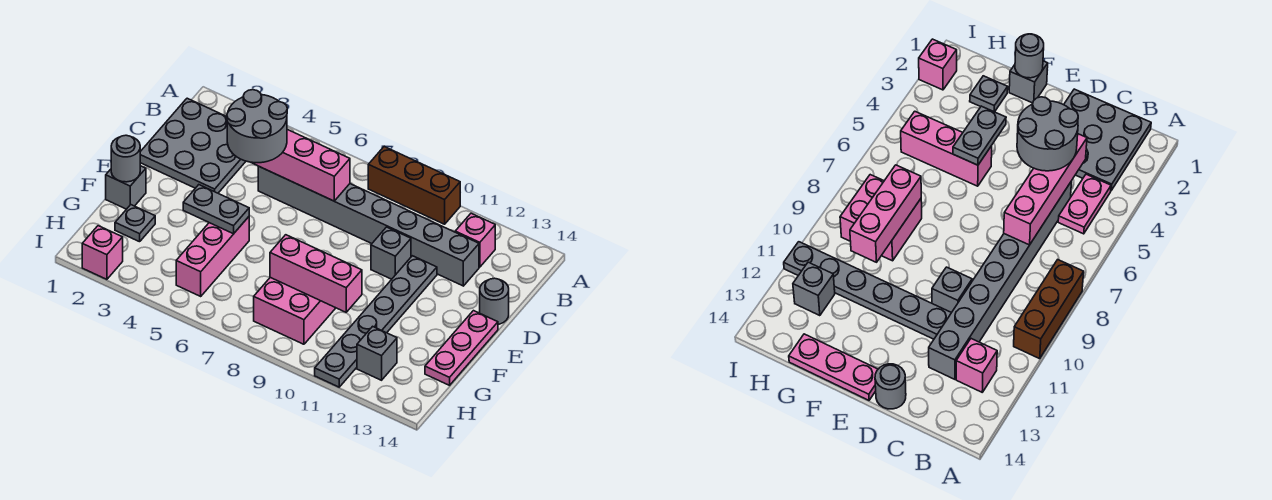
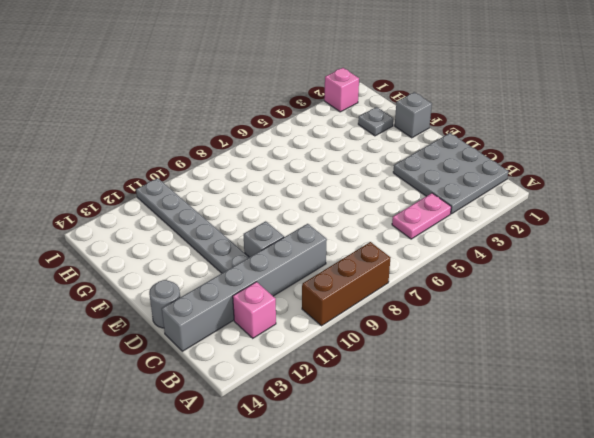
grey brick C9:C14 level 1 -> grey brick C5:C12 level 1
none -> pink plate E14:G14 level 1
none -> pink brick F5:H5 level 1
none -> pink brick G8:H9 level 1

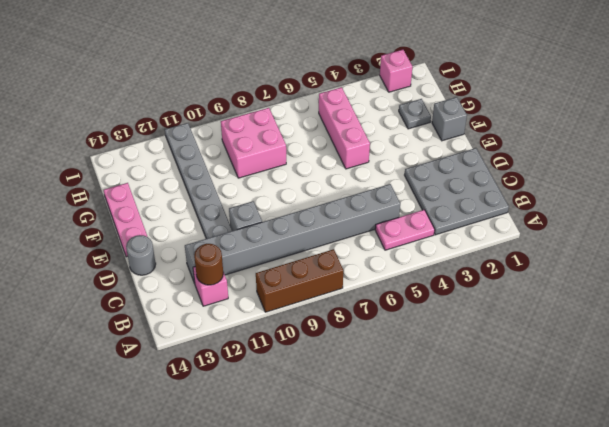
brown round brick B12 level 2 -> none
none -> grey brick H12 level 1
none -> pink brick C4:C7 level 2
none -> grey round brick F1 level 2

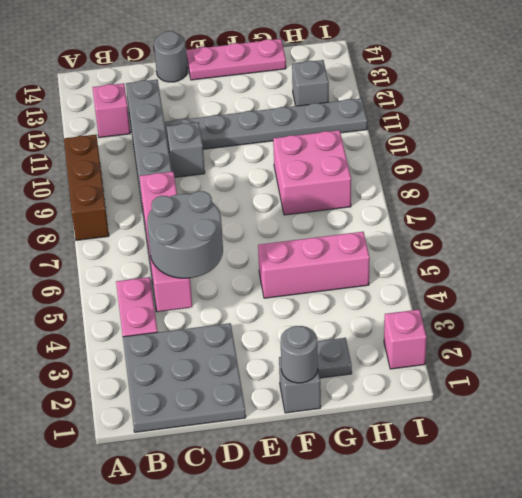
none -> grey plate F4:F5 level 2
none -> pink brick G8:G10 level 2

